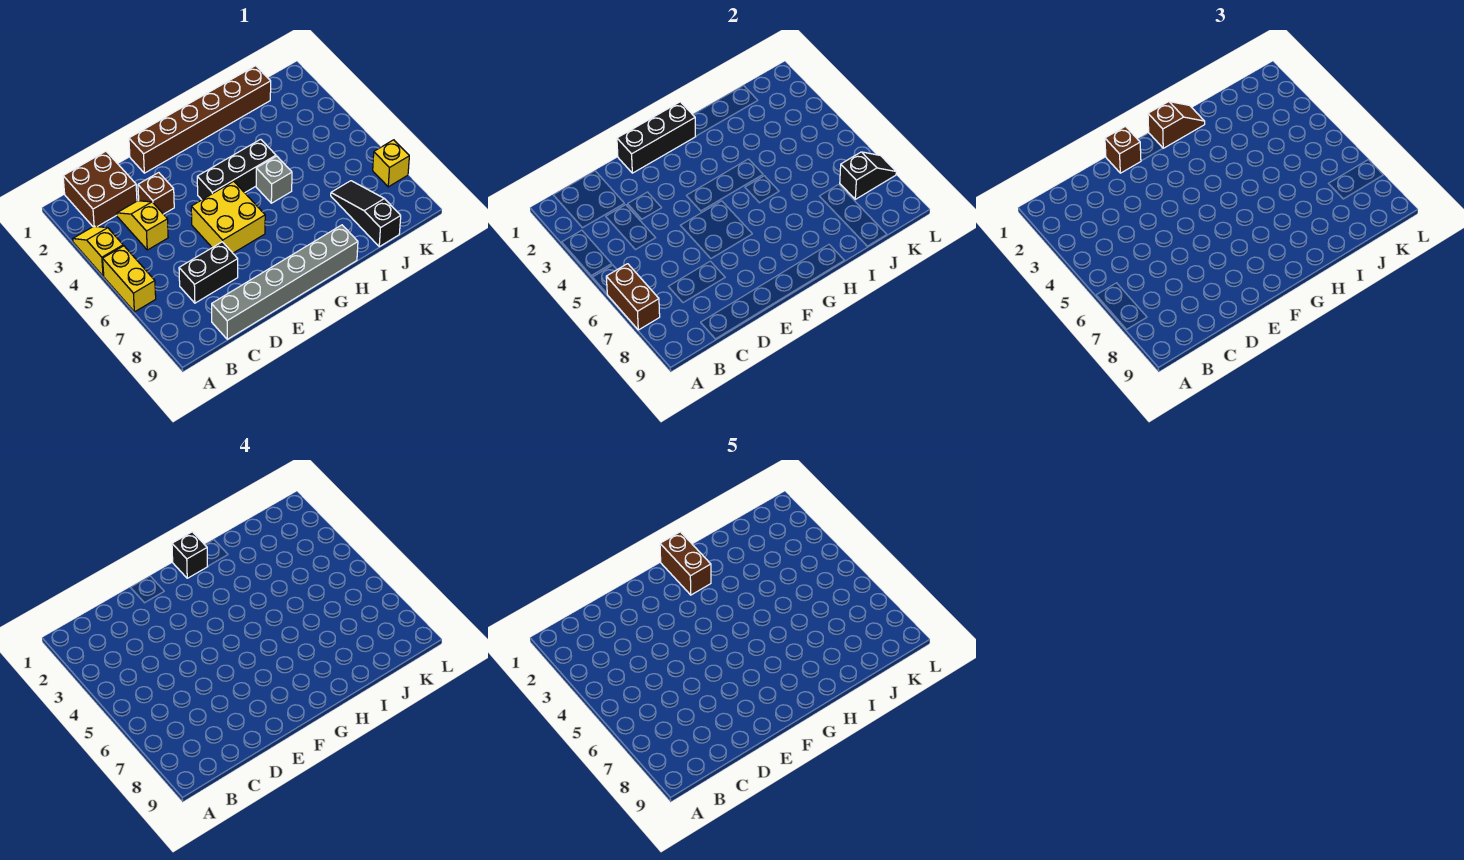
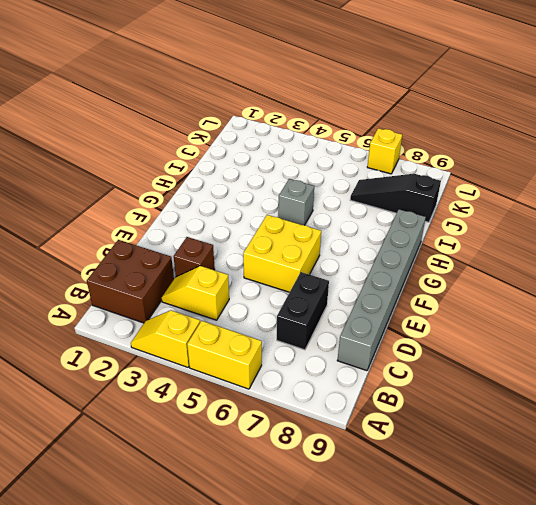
none -> brown brick E1:J1 level 1
none -> black brick F4:H4 level 1
none -> brown brick A6:A7 level 2

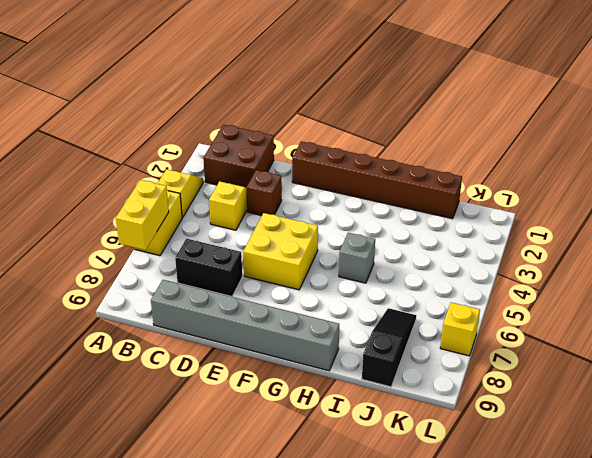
yellow brick A6:A7 level 2 -> brown brick A6:A7 level 2
none -> black brick F4:H4 level 1
none -> black brick E1:G1 level 2
none -> black slope K7:L7 level 2 top K

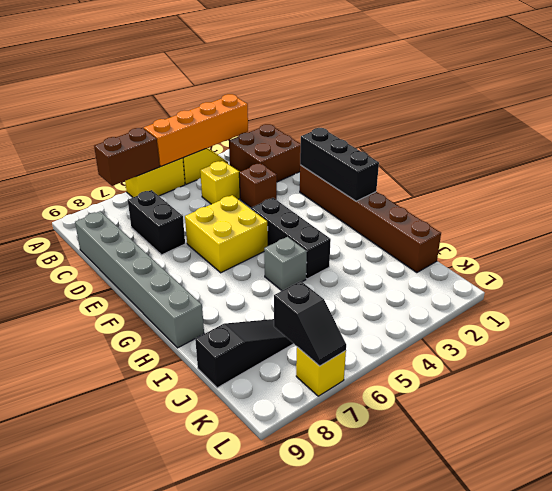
orange brick A2:A5 level 2 -> none
none -> brown brick E1 level 3
none -> brown slope G1:H1 level 3 top G
none -> black brick G1 level 4

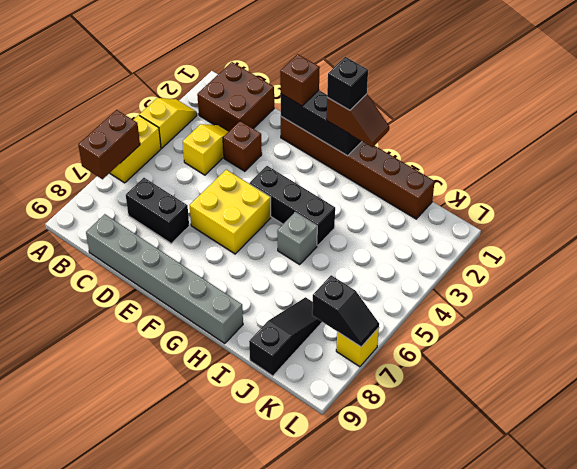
none -> brown brick G1:G2 level 5

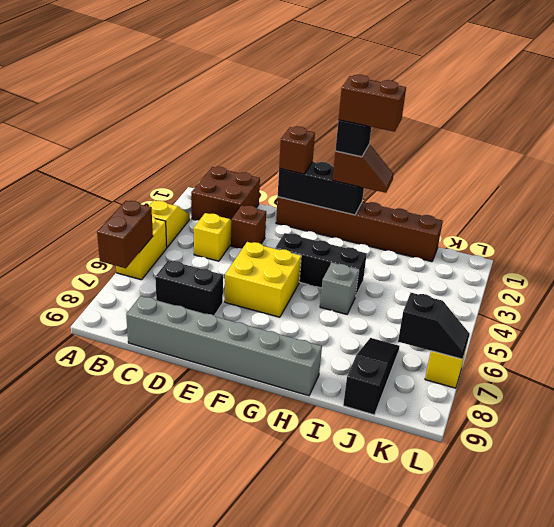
brown brick G1:H1 level 5 -> brown brick G1:G2 level 5

